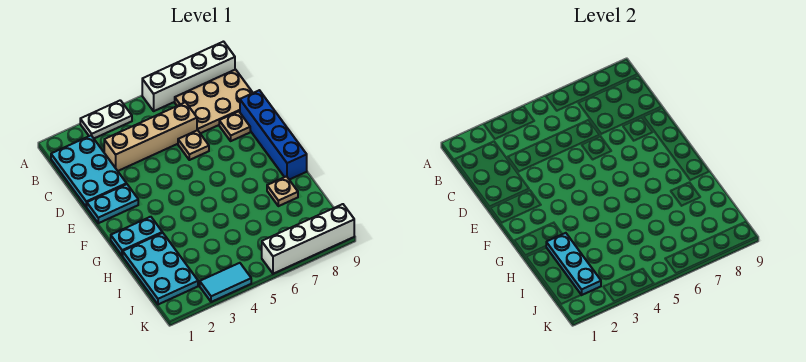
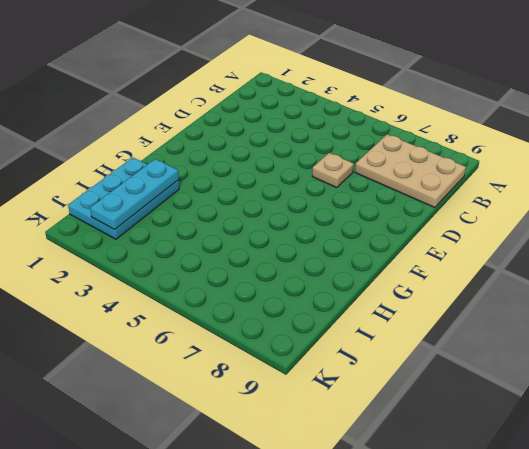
none -> white plate A3:A4 level 1
none -> white brick A6:A9 level 1
none -> cyan plate B1:D2 level 1

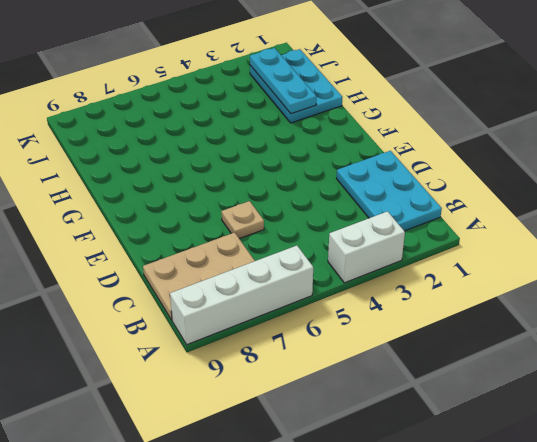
white brick A3:A4 level 1 -> white plate A3:A4 level 1
none -> tan brick C3:C6 level 1
none -> tan plate D8 level 1
none -> blue brick D9:G9 level 1

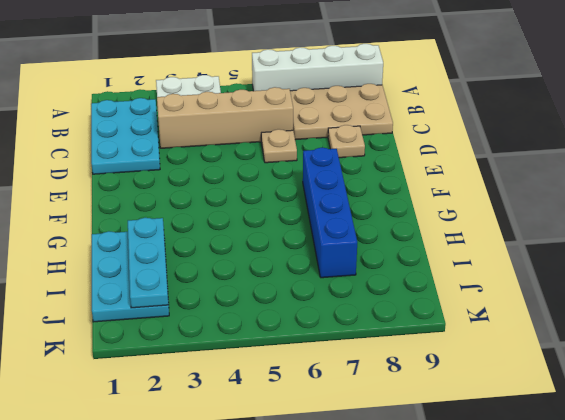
blue brick F7:I7 level 1 -> blue brick D9:G9 level 1
none -> cyan plate E1:E2 level 1
none -> cyan plate G1:G2 level 1
none -> tan plate H8 level 1

